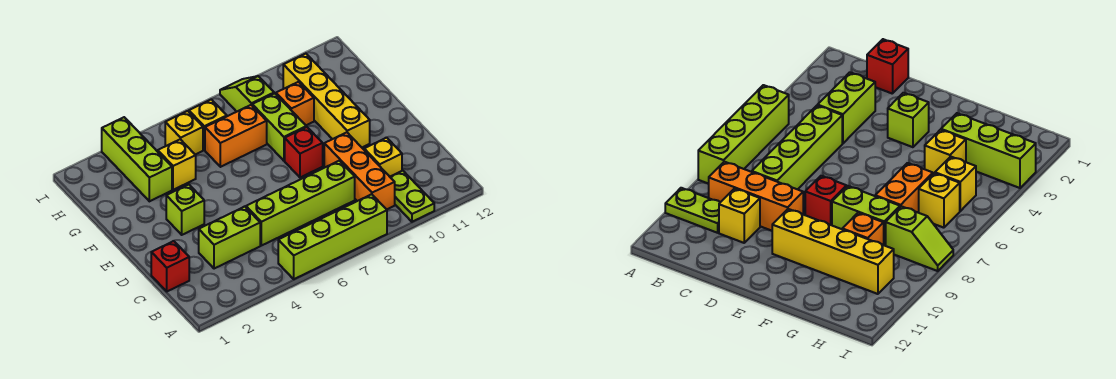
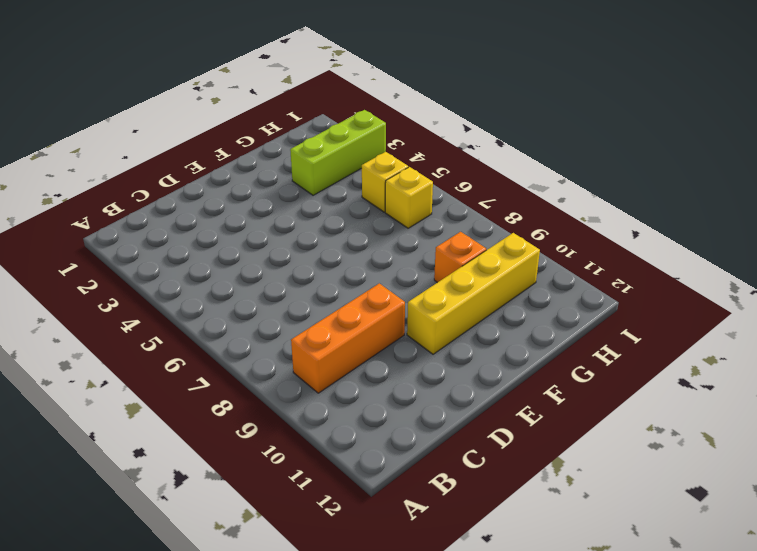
none -> lime brick A5:A8 level 1
none -> lime plate A10:B10 level 1
none -> red brick C1 level 1

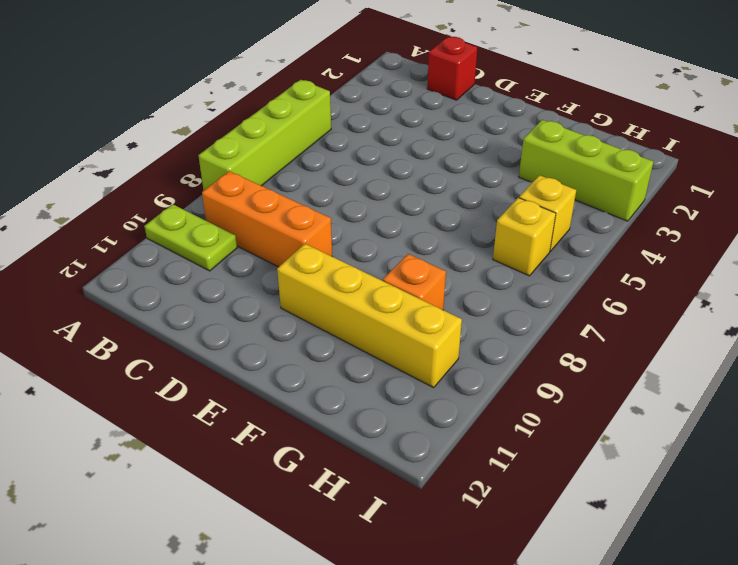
none -> lime brick C3:C4 level 1
none -> lime brick C5:C8 level 1
none -> yellow brick C10 level 1

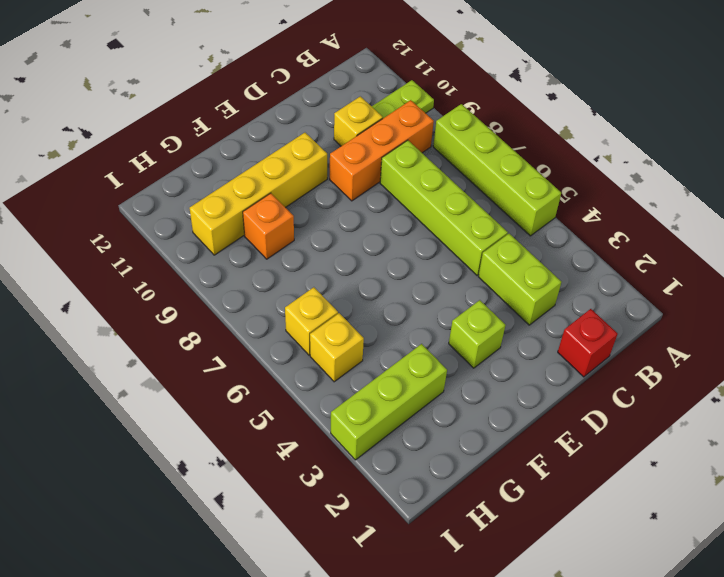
none -> red brick E8 level 1
none -> lime brick F8:G8 level 1
none -> yellow brick G4 level 1

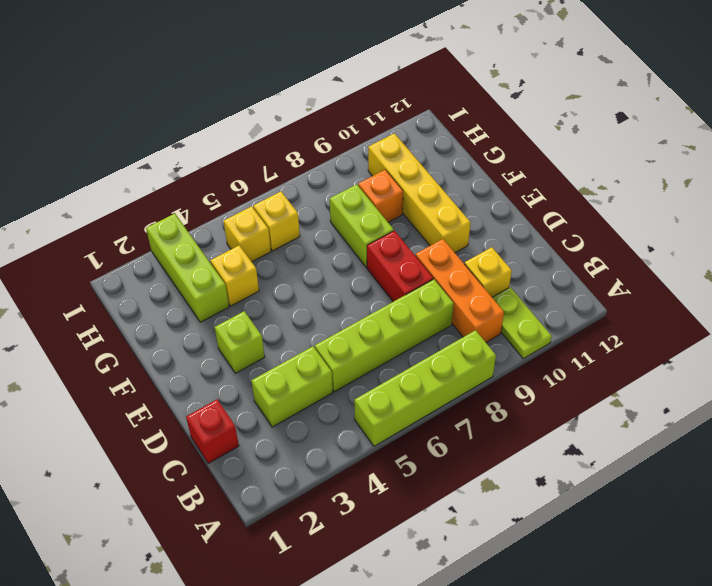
red brick D8:E8 level 1 -> red brick E8 level 1
none -> orange brick G6:G7 level 1
none -> lime slope H8:I8 level 1 top H

